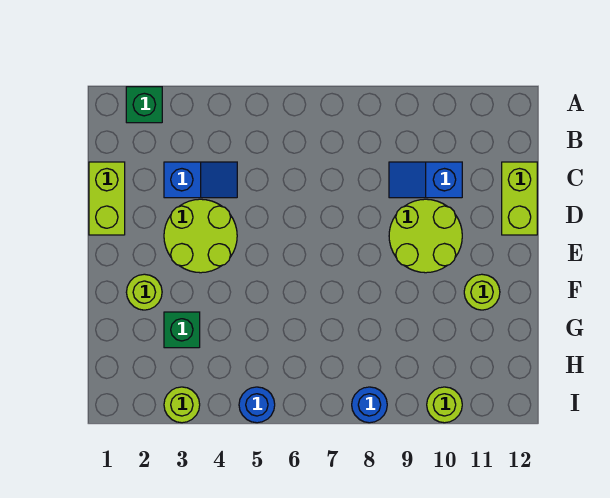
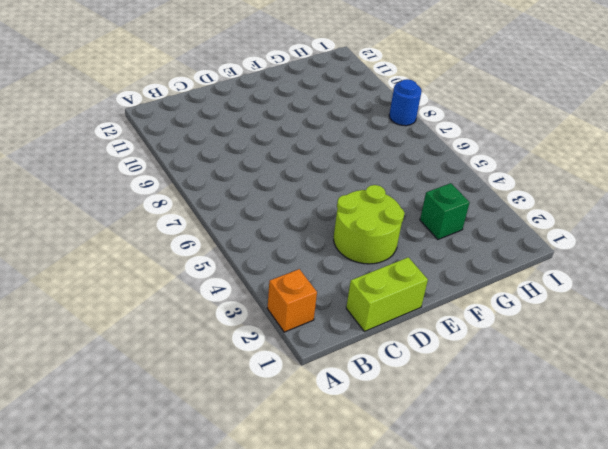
orange brick A2 level 1 -> green brick A2 level 1
none -> blue slope C3:C4 level 1 top 3
none -> blue slope C9:C10 level 1 top 10
none -> lime brick C12:D12 level 1

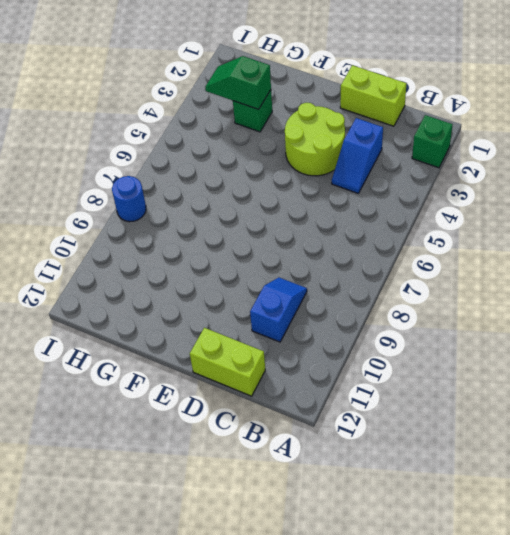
green slope G3:H3 level 2 top G -> none
none -> lime round brick D9:E10 level 1
none -> lime round brick F2 level 1
none -> lime round brick F11 level 1

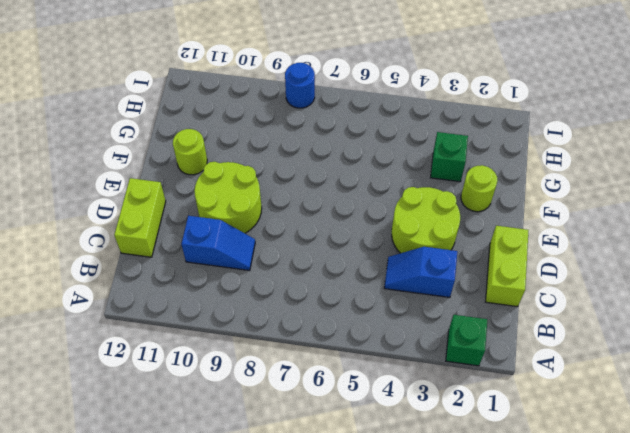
none -> lime round brick I3 level 1
none -> blue round brick I5 level 1
none -> lime round brick I10 level 1

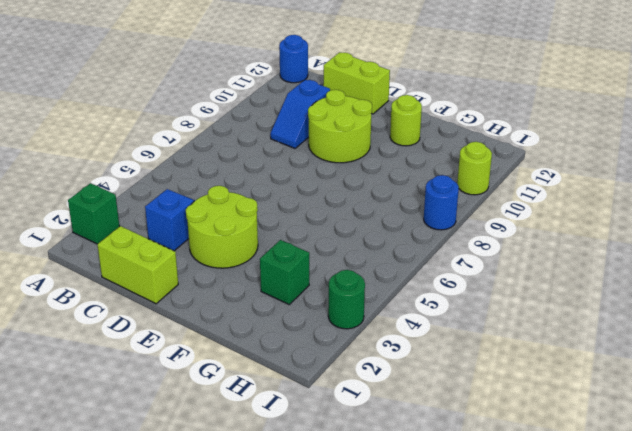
blue round brick A12 level 1 -> blue round brick I5 level 1
green round brick I3 level 1 -> lime round brick I3 level 1
none -> lime round brick F2 level 1

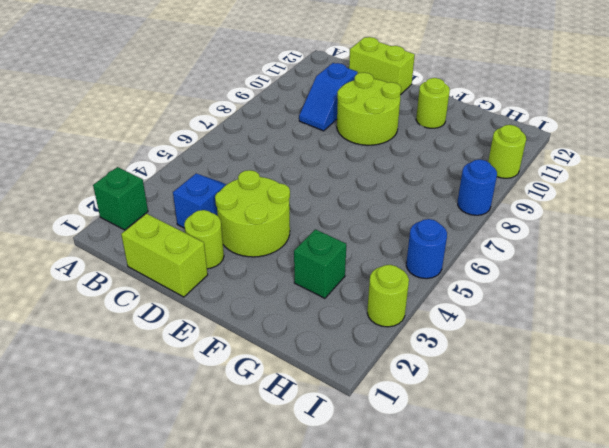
lime round brick D2 level 1 -> lime round brick F2 level 1

